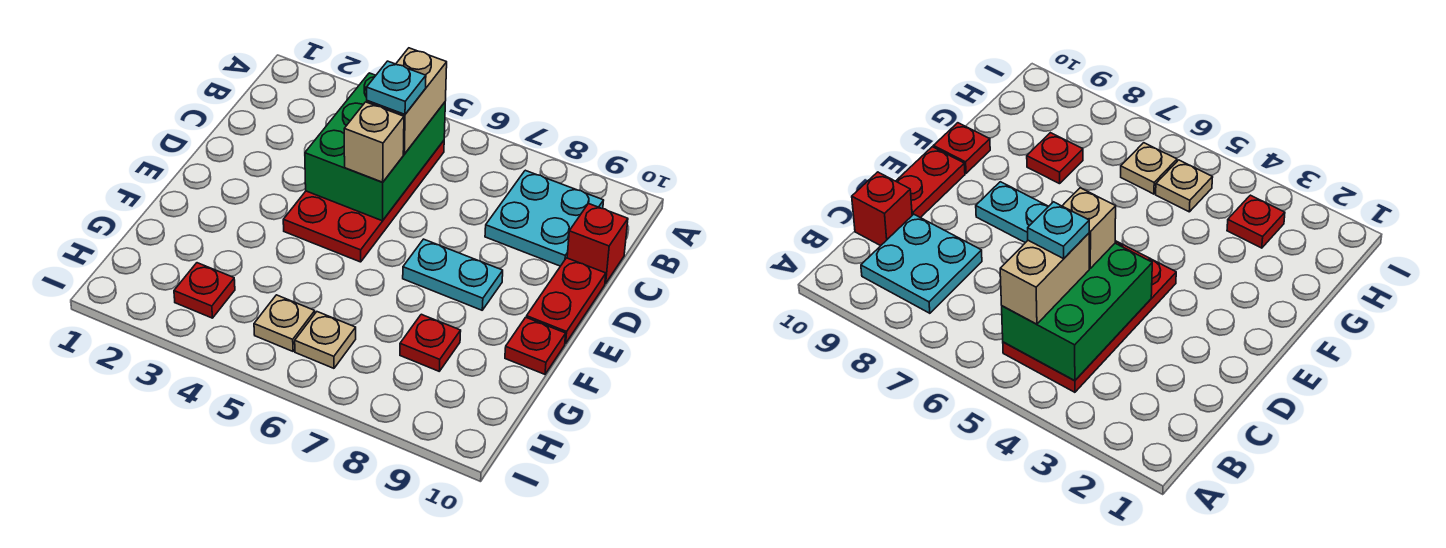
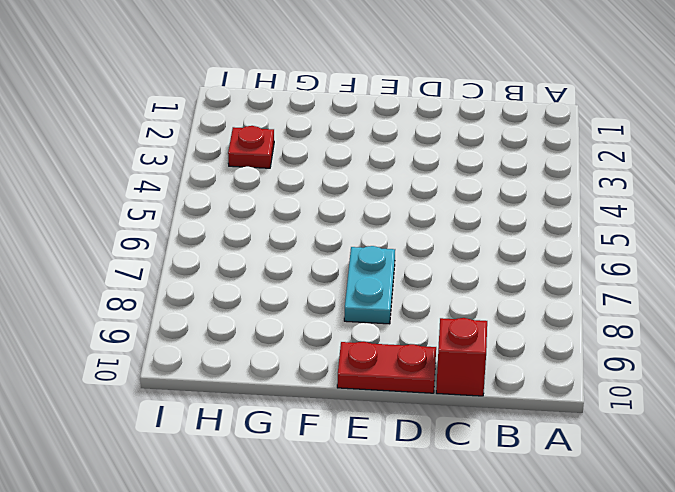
none -> red plate B4:E5 level 1
none -> cyan plate B8:C9 level 1
none -> red plate F10 level 1

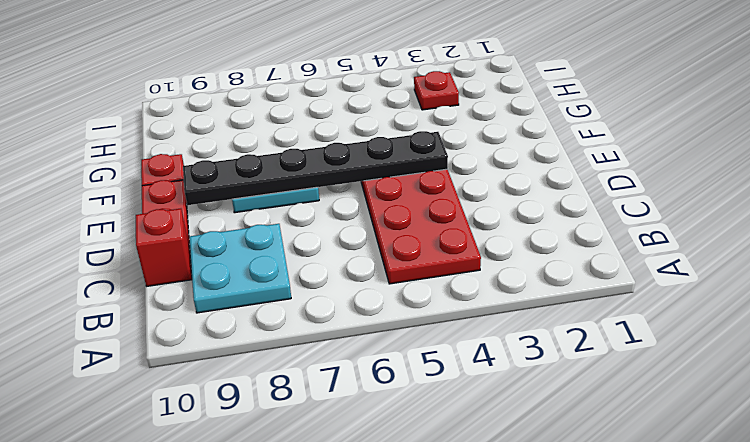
black plate E4:E9 level 2 -> none
none -> red plate G8 level 1
none -> tan plate H5 level 1
none -> tan plate H6 level 1

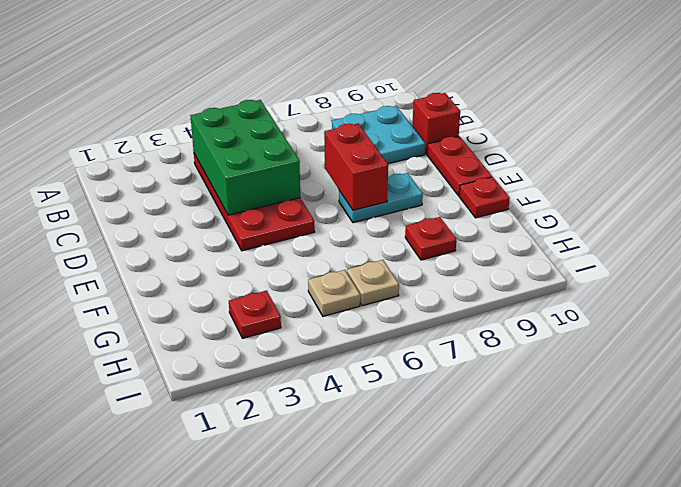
red brick D7:E7 level 2 -> none
none -> tan brick B5:C5 level 3
none -> tan brick D5 level 3
none -> cyan plate C5 level 4

